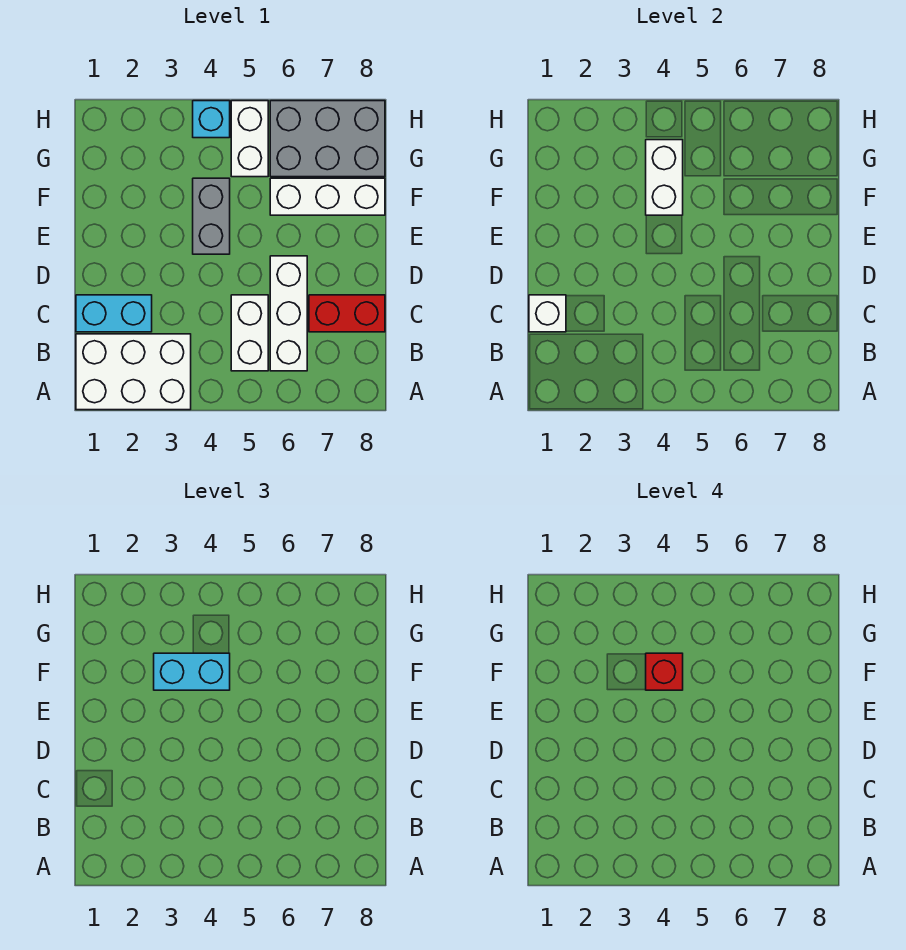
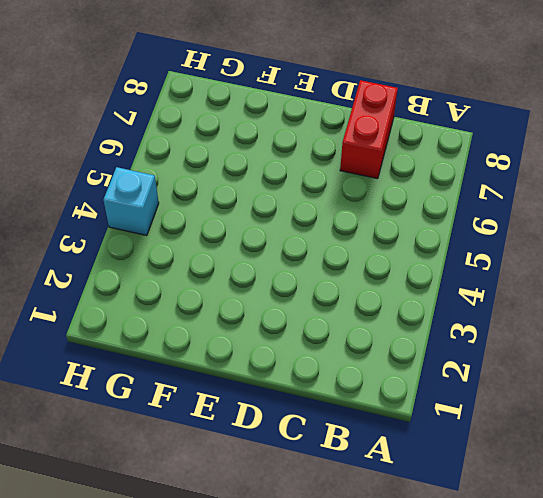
none -> white brick A1:B3 level 1
none -> white brick B5:C5 level 1
none -> white brick B6:D6 level 1

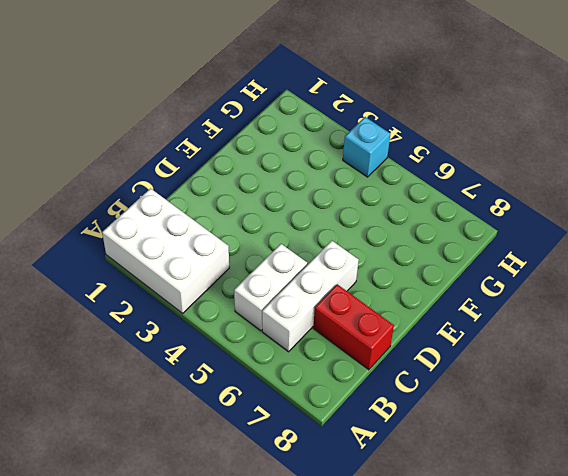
none -> cyan brick C1:C2 level 1
none -> grey brick E4:F4 level 1
none -> white brick F6:F8 level 1

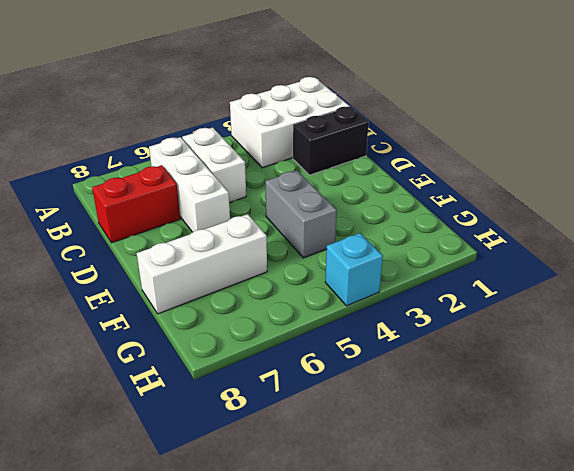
black brick C1:C2 level 1 -> cyan brick C1:C2 level 1
none -> white brick G5:H5 level 1
none -> grey brick G6:H8 level 1
none -> white brick C1 level 2

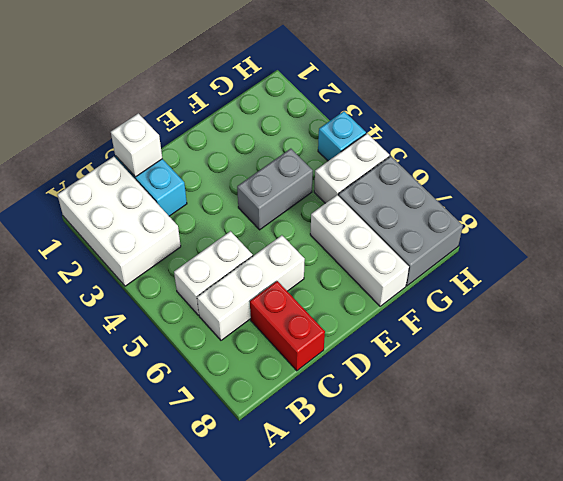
none -> white brick F4:G4 level 2
none -> cyan brick F3:F4 level 3
none -> red brick F4 level 4

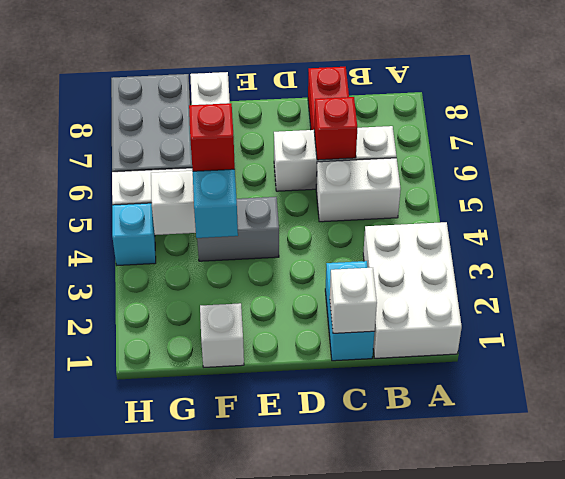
red brick C6 level 2 -> none
white brick F1 level 1 -> none

